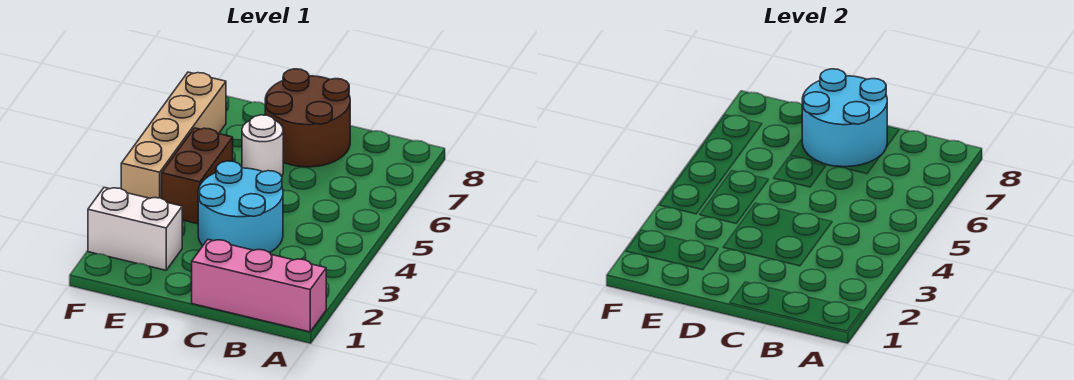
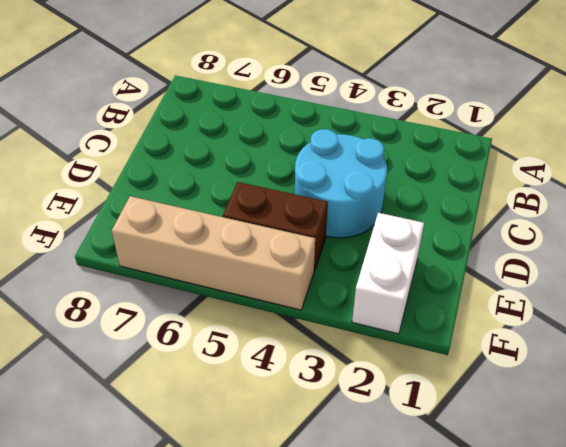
none -> pink brick A1:C1 level 1
none -> brown round brick C7:D8 level 1

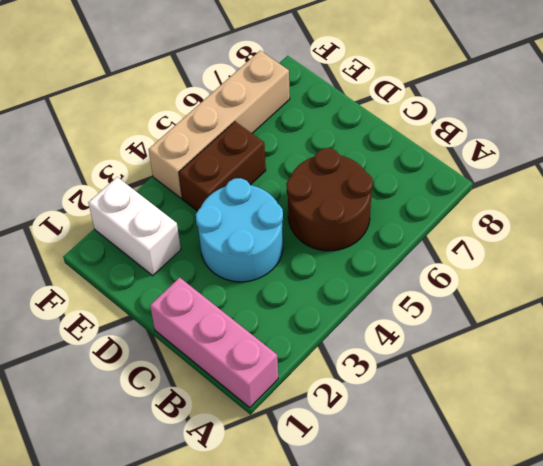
brown round brick B5:C6 level 1 -> brown round brick C7:D8 level 1
none -> white round brick D6 level 1
none -> cyan round brick C7:D8 level 2

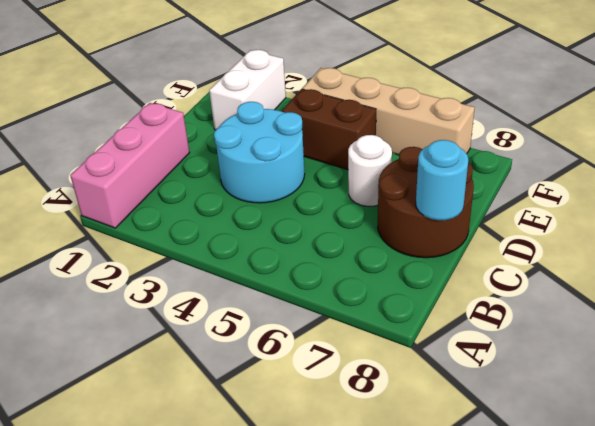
cyan round brick C8 level 2 -> cyan round brick C7:D8 level 2

